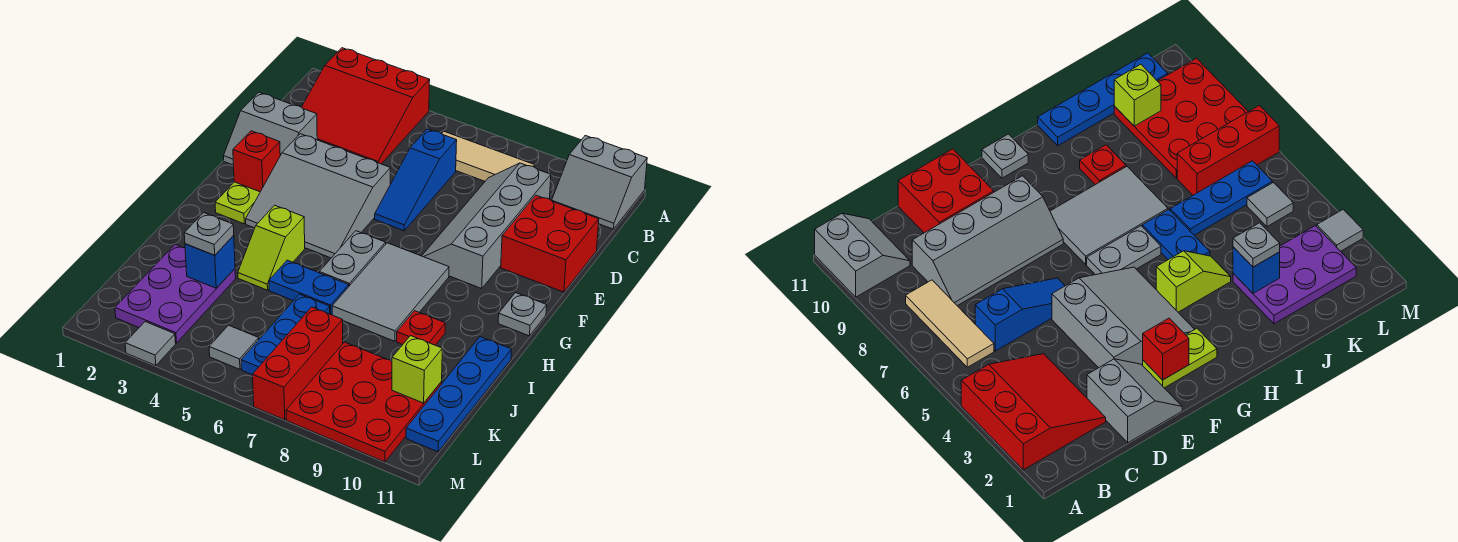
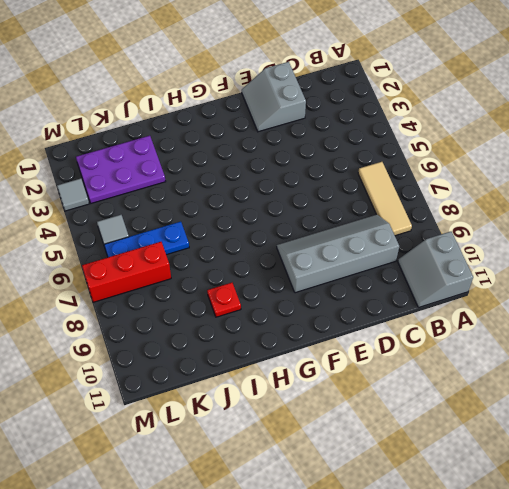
none -> red slope A2:C4 level 1 top A
none -> blue slope C6:E6 level 1 top C
none -> red brick D10:E11 level 1

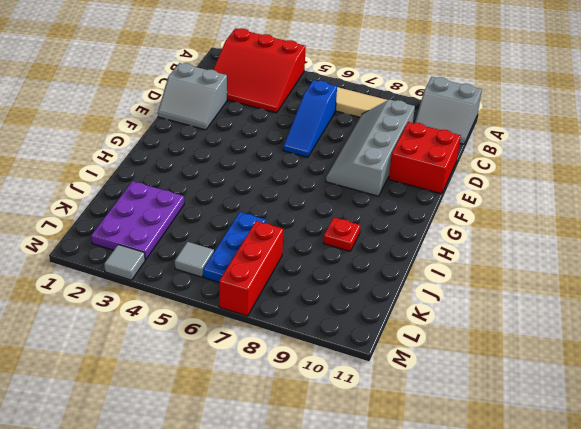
none -> grey slope E3:G5 level 1 top E
none -> lime plate F2:G2 level 1
none -> grey plate G6:H6 level 1

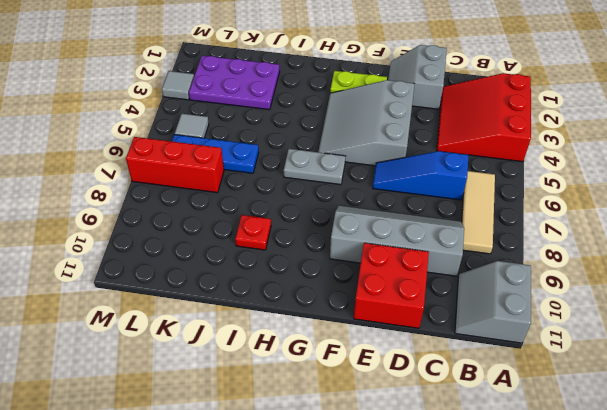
none -> grey tile G7:I8 level 1
none -> grey plate G11 level 1
none -> lime slope H4:I4 level 1 top H

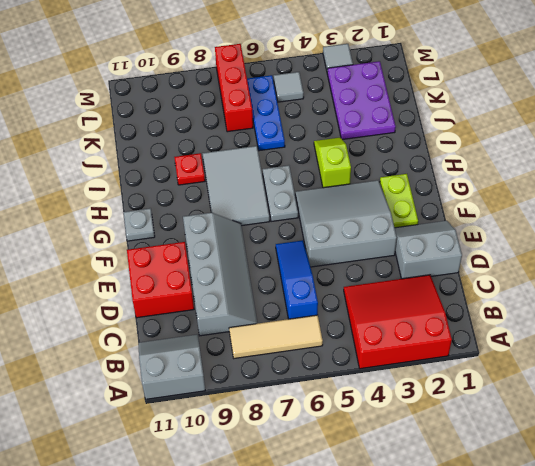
none -> blue plate I5:I6 level 1
none -> blue plate I11:L11 level 1
none -> red plate K8:M10 level 1

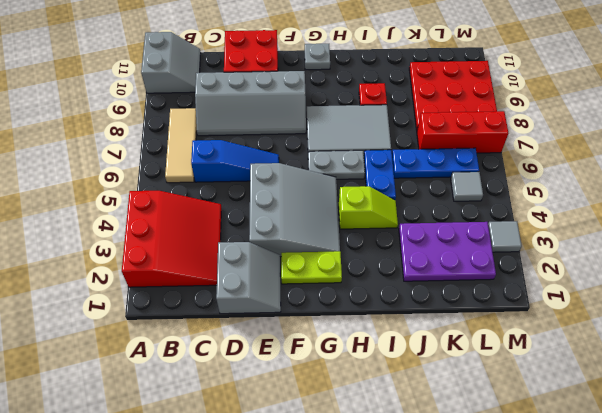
none -> blue plate I11:L11 level 1
none -> red brick F2 level 2
none -> blue brick J3 level 2

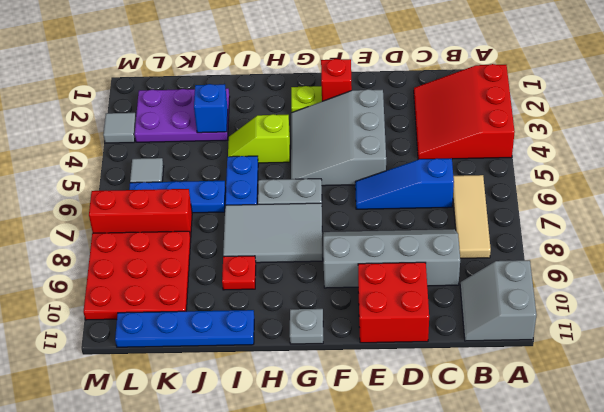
none -> grey slope D1:E2 level 1 top D
none -> lime brick K10 level 2
none -> grey plate J3 level 3

